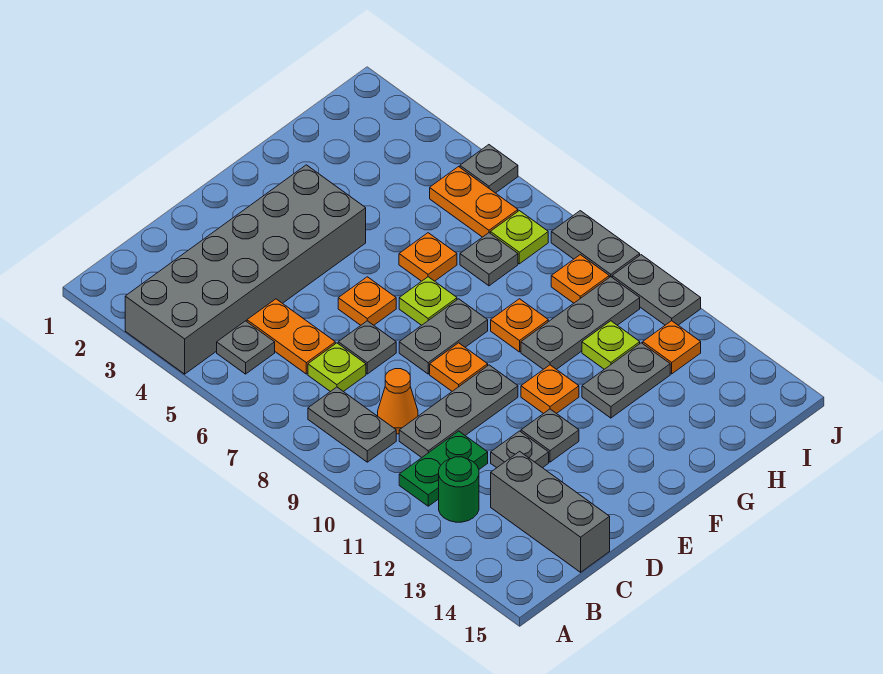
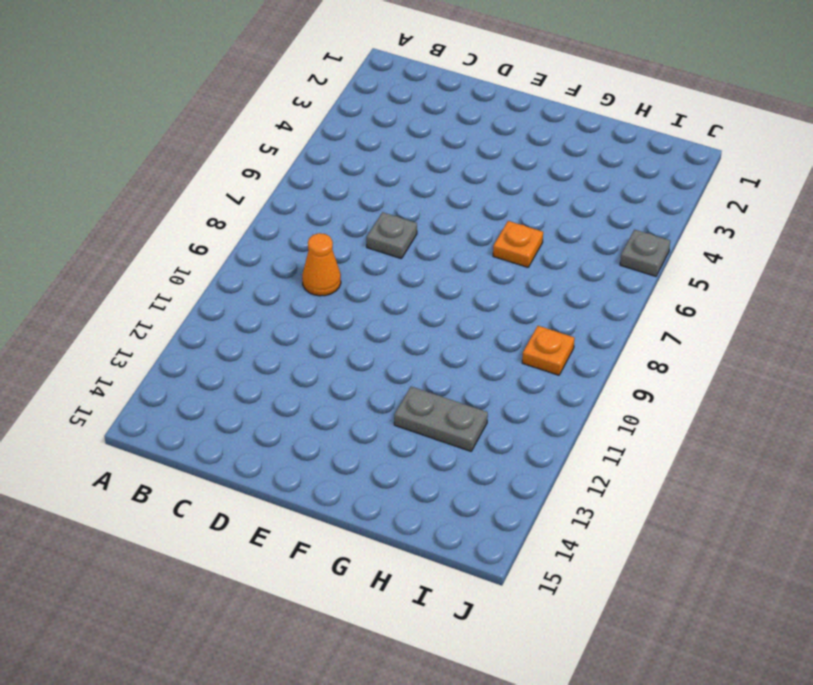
none -> grey brick A3:F4 level 1
none -> grey plate B5 level 1
none -> grey plate B8:B9 level 1
none -> green plate B11:C11 level 1

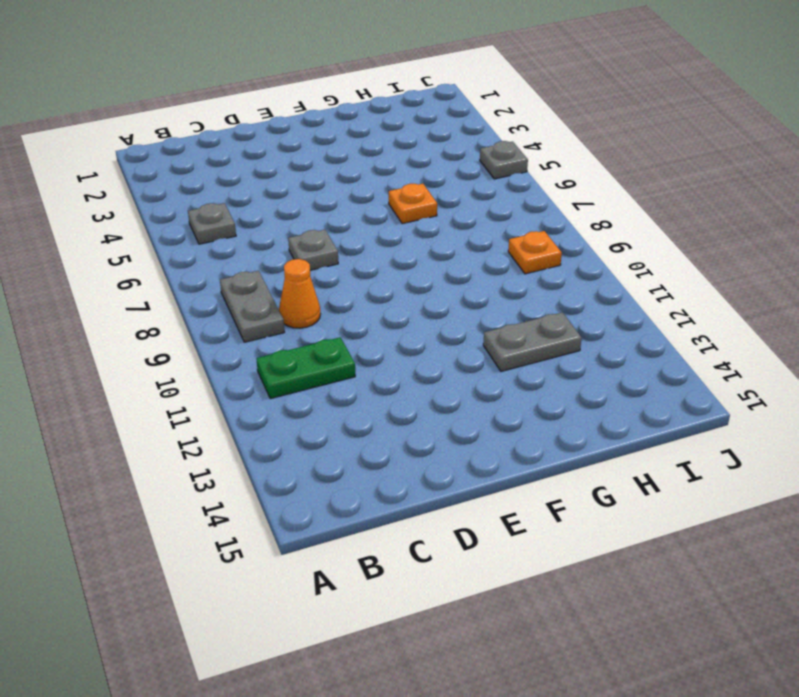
none -> grey brick A3:F4 level 1
none -> green round brick B12 level 1
none -> orange plate C5:C6 level 1
none -> lime plate C7 level 1

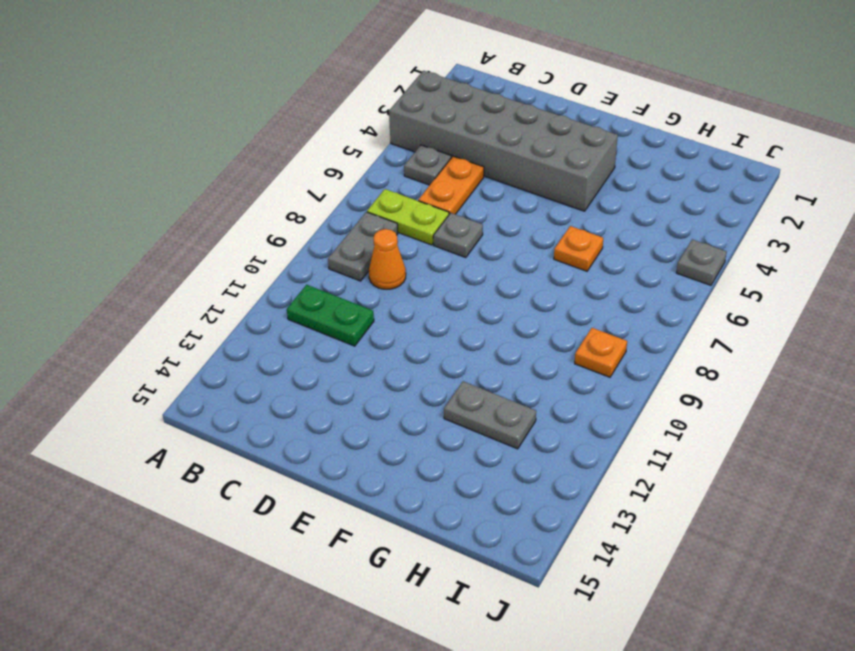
lime plate B7:C7 level 1 -> lime plate C7 level 1
none -> green round brick B12 level 1
none -> grey plate C10:E10 level 1
none -> grey brick C13:C15 level 1
none -> grey plate D12 level 1

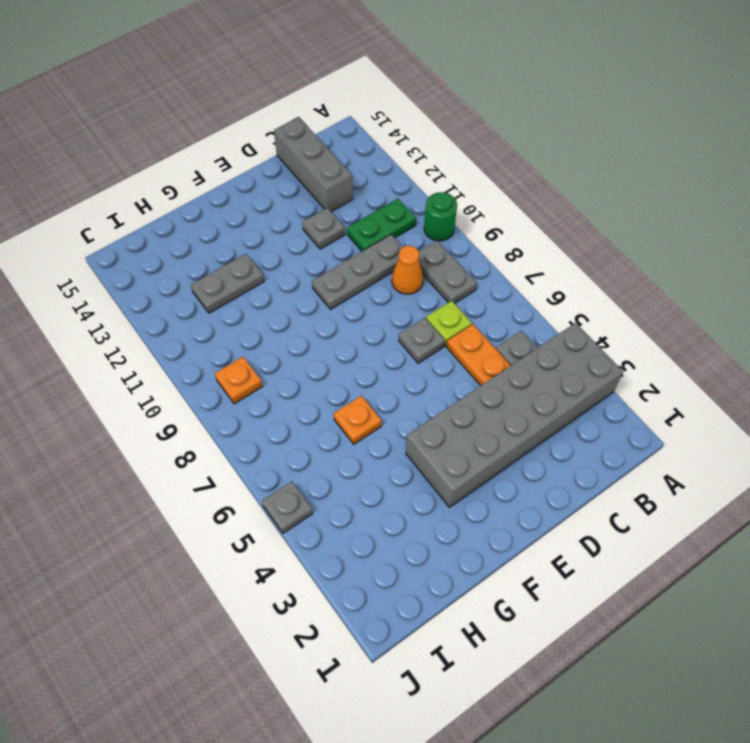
green round brick A10 level 1 -> green round brick B12 level 1
none -> orange plate E6 level 1
none -> grey plate E8:F8 level 1
none -> orange plate E9 level 1
none -> grey plate E12 level 1

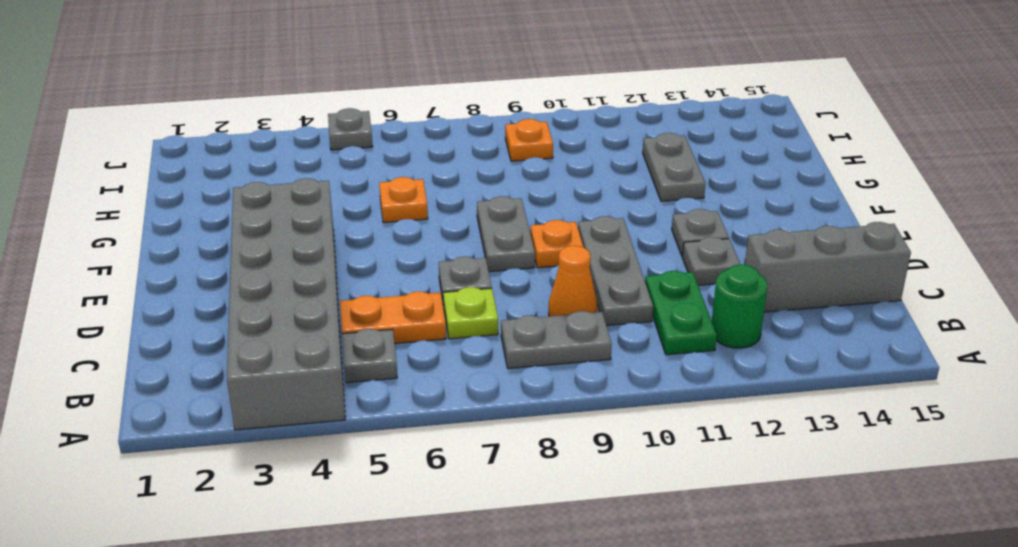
none -> orange plate E6 level 1
none -> lime plate F7 level 1
none -> orange plate F11 level 1
none -> orange plate G9 level 1

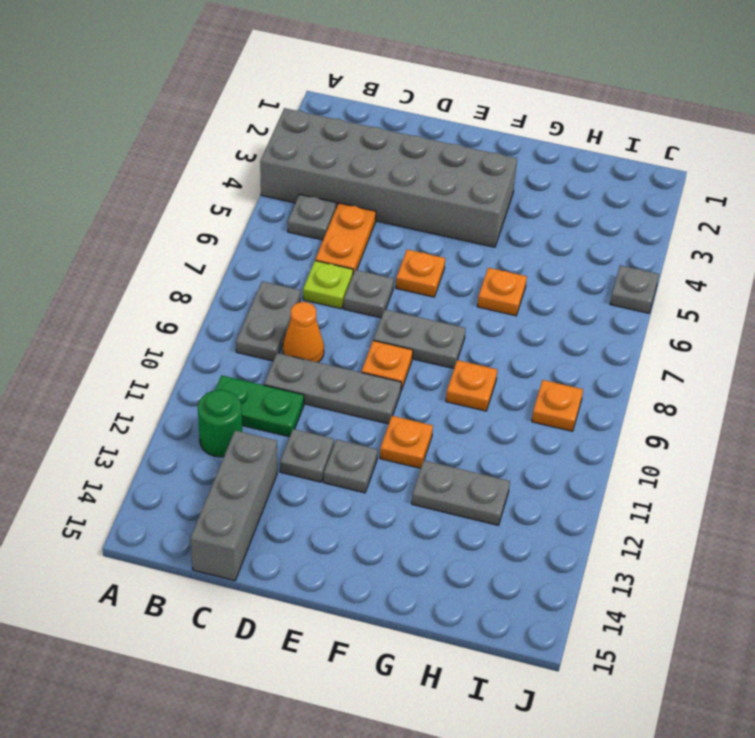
none -> lime plate F7 level 1
none -> grey plate G10:I10 level 1
none -> grey plate H7 level 1
none -> lime plate H11 level 1

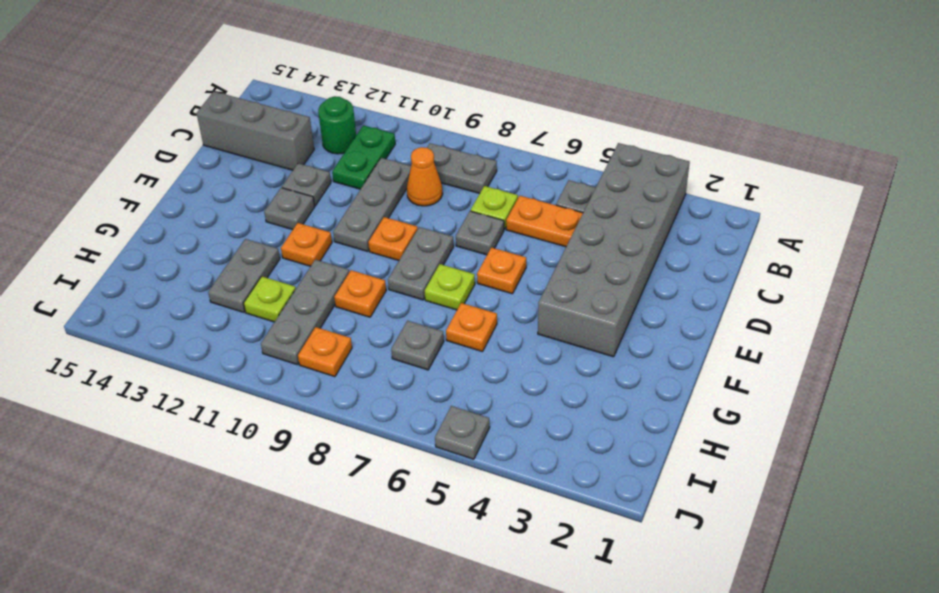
none -> orange plate I5:I6 level 1
none -> lime plate I7 level 1
none -> orange plate I12 level 1
none -> grey plate J8:J9 level 1

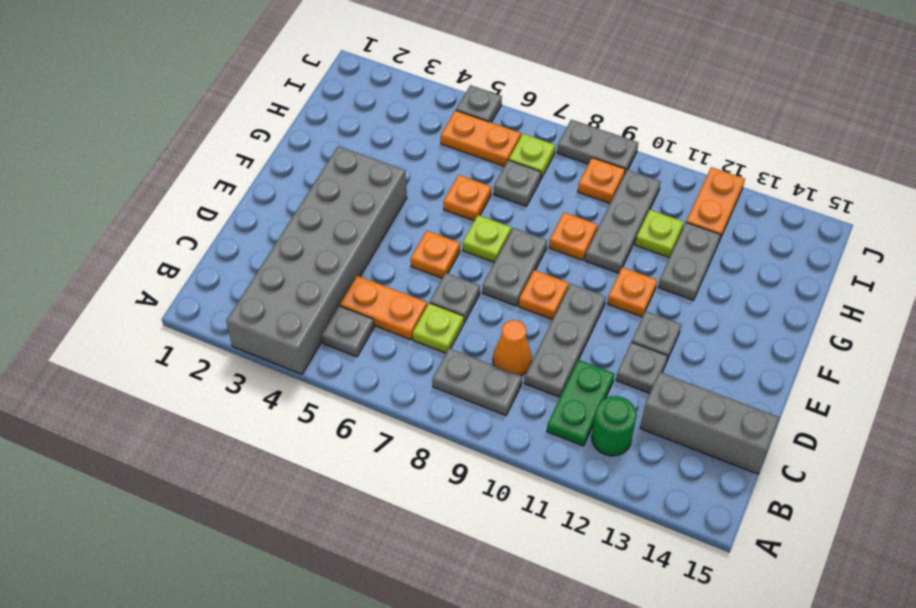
orange plate I12:J12 level 1 -> orange plate I12 level 1
none -> grey plate J10:J11 level 1

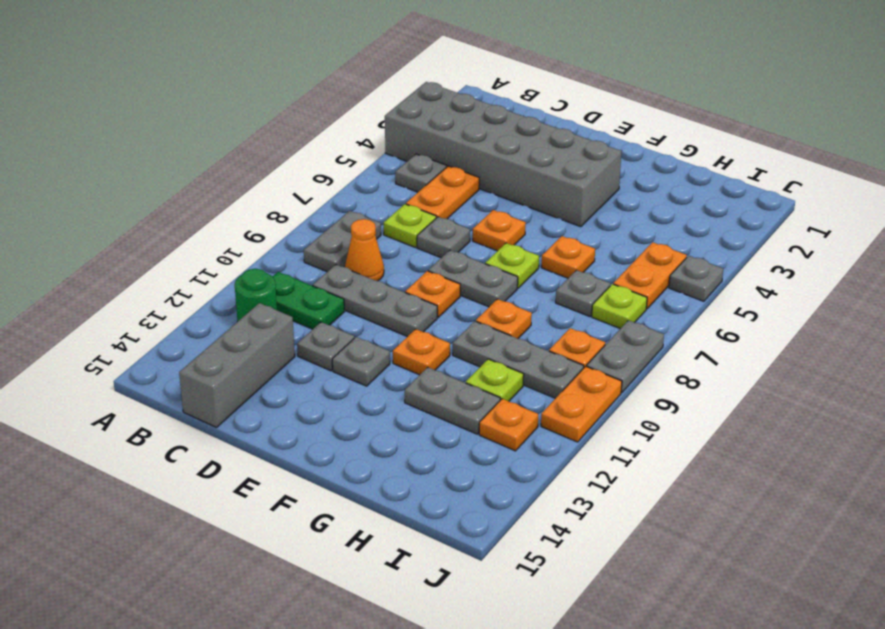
orange plate J10:J11 level 1 -> grey plate J10:J11 level 1

